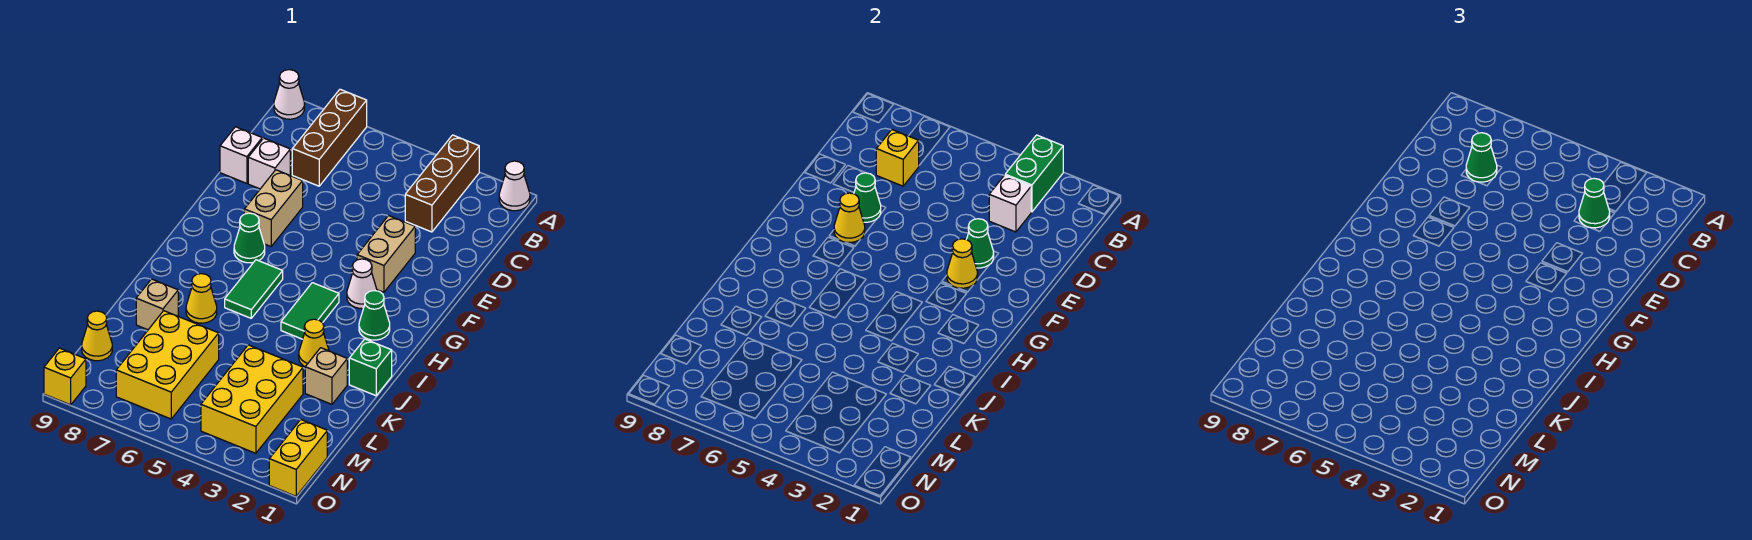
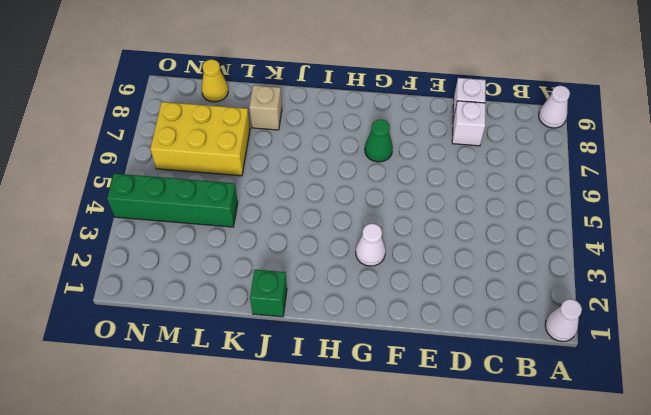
green brick L4:O4 level 1 -> yellow brick L3:N4 level 1
none -> brown brick A3:C3 level 1
none -> brown brick A7:C7 level 1
none -> tan brick E3:F3 level 1
none -> tan brick E7:F7 level 1

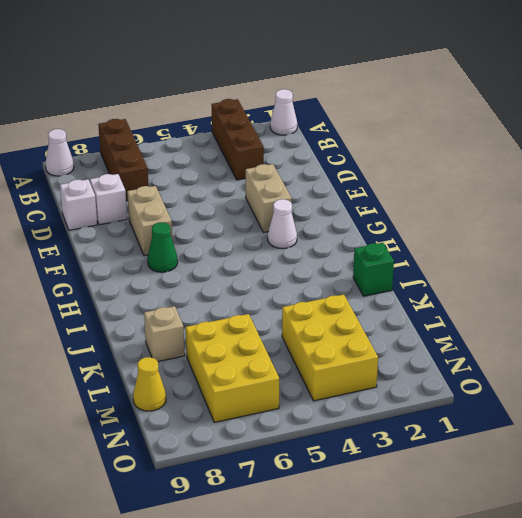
none -> green cone H2 level 1
none -> green tile H4:I4 level 1
none -> green tile H6:I6 level 1
none -> yellow cone J3 level 1

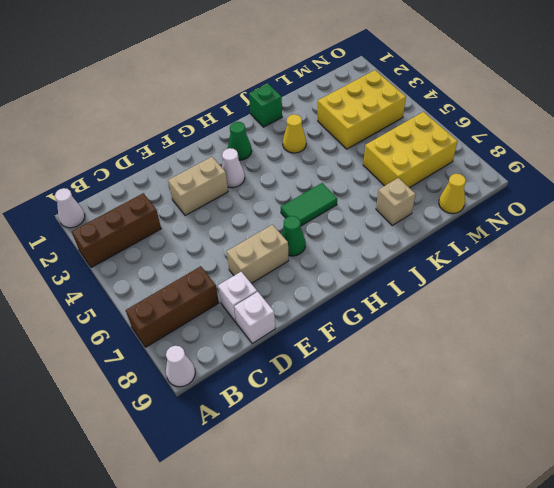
none -> green tile H4:I4 level 1
none -> yellow cone J7 level 1
none -> tan brick K2 level 1
none -> yellow brick N1:O1 level 1

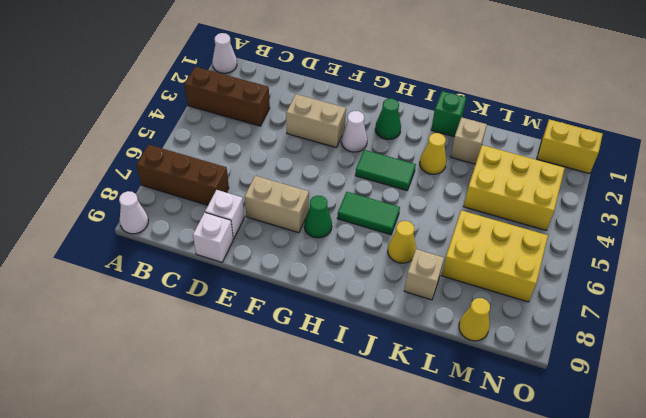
none -> yellow brick O9 level 1
none -> green brick A3:B3 level 2
none -> white brick C3 level 2
none -> yellow brick C7 level 2

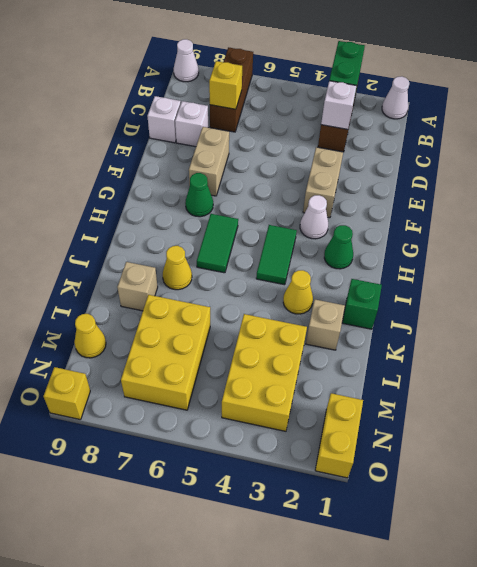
none -> green cone E3 level 2
none -> green cone E7 level 2
none -> yellow cone F3 level 2
none -> yellow cone F7 level 2

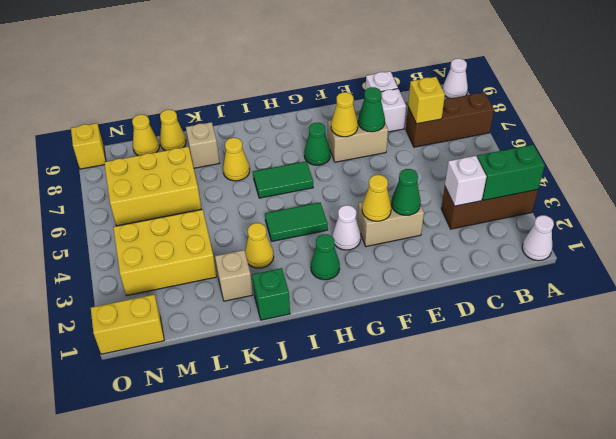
yellow cone L9 level 1 -> none
none -> green cone C3 level 3
none -> green cone C7 level 3

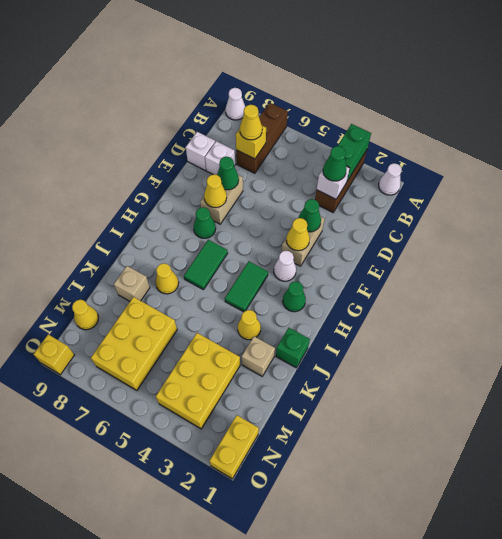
yellow cone C7 level 3 -> green cone C7 level 3

